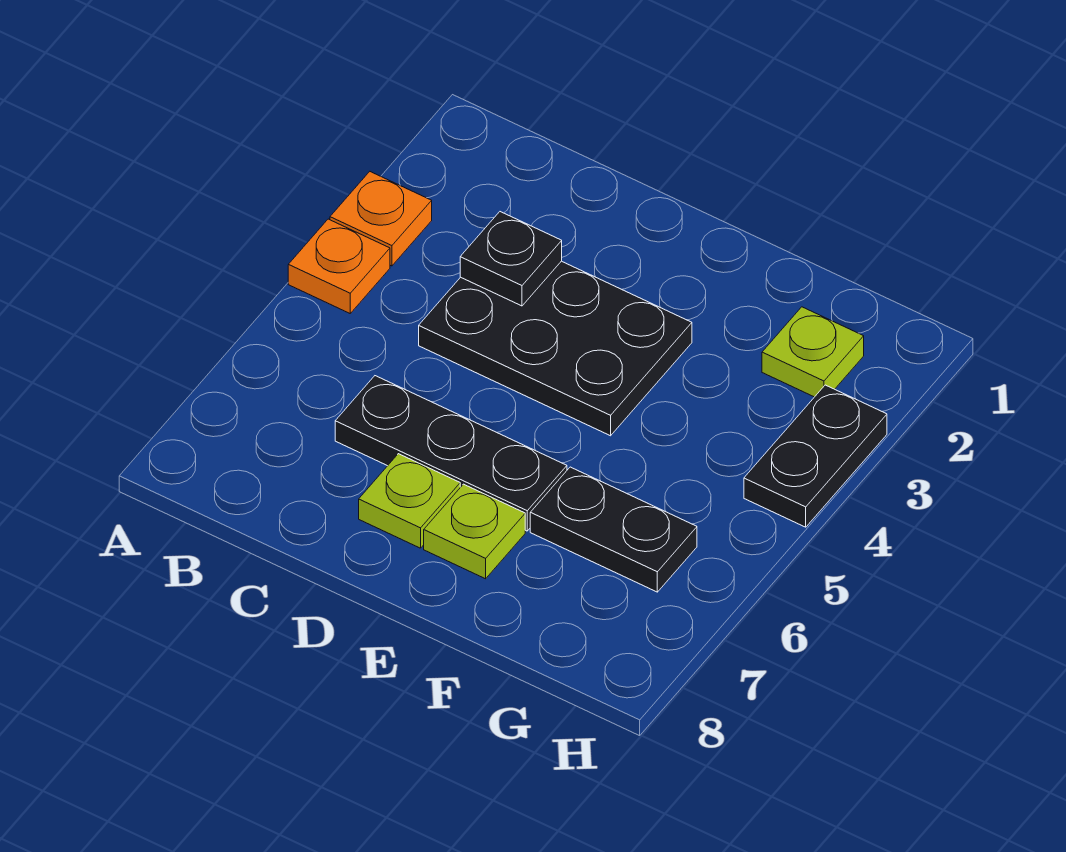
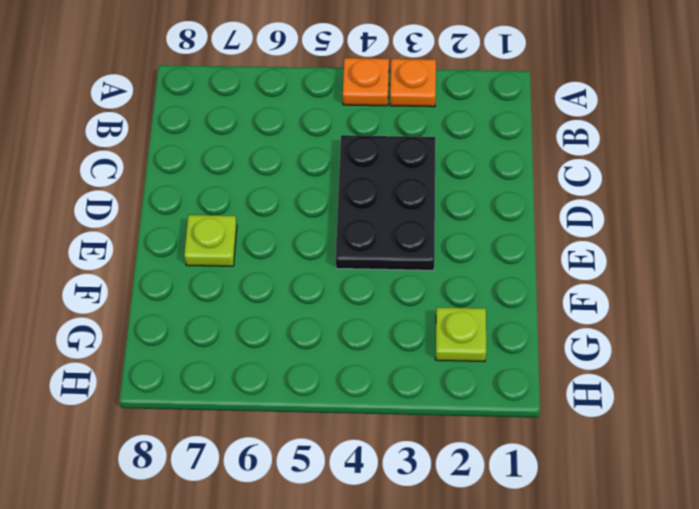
none -> black plate C6:E6 level 1
none -> lime plate D7 level 1

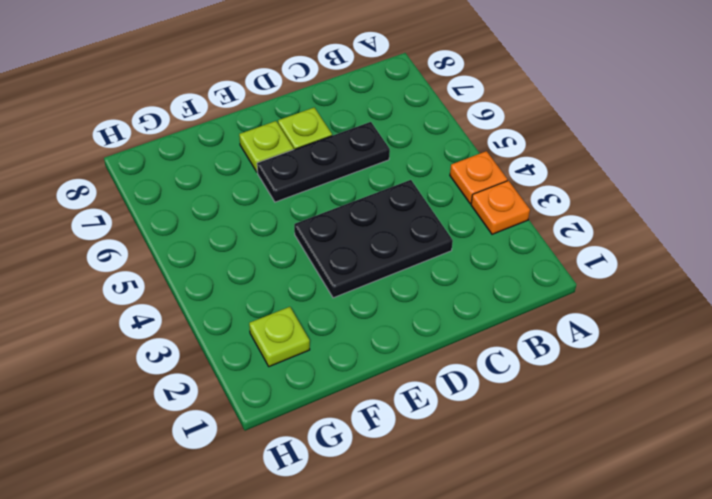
none -> black plate F6:G6 level 1
none -> black plate H3:H4 level 1

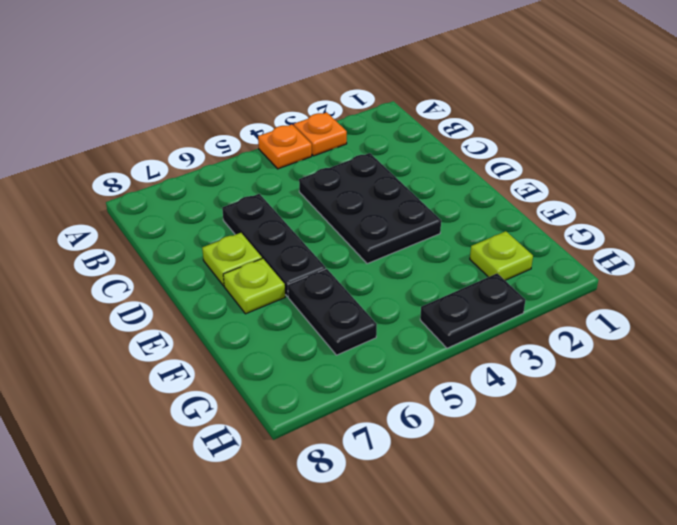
none -> black plate C3 level 2

